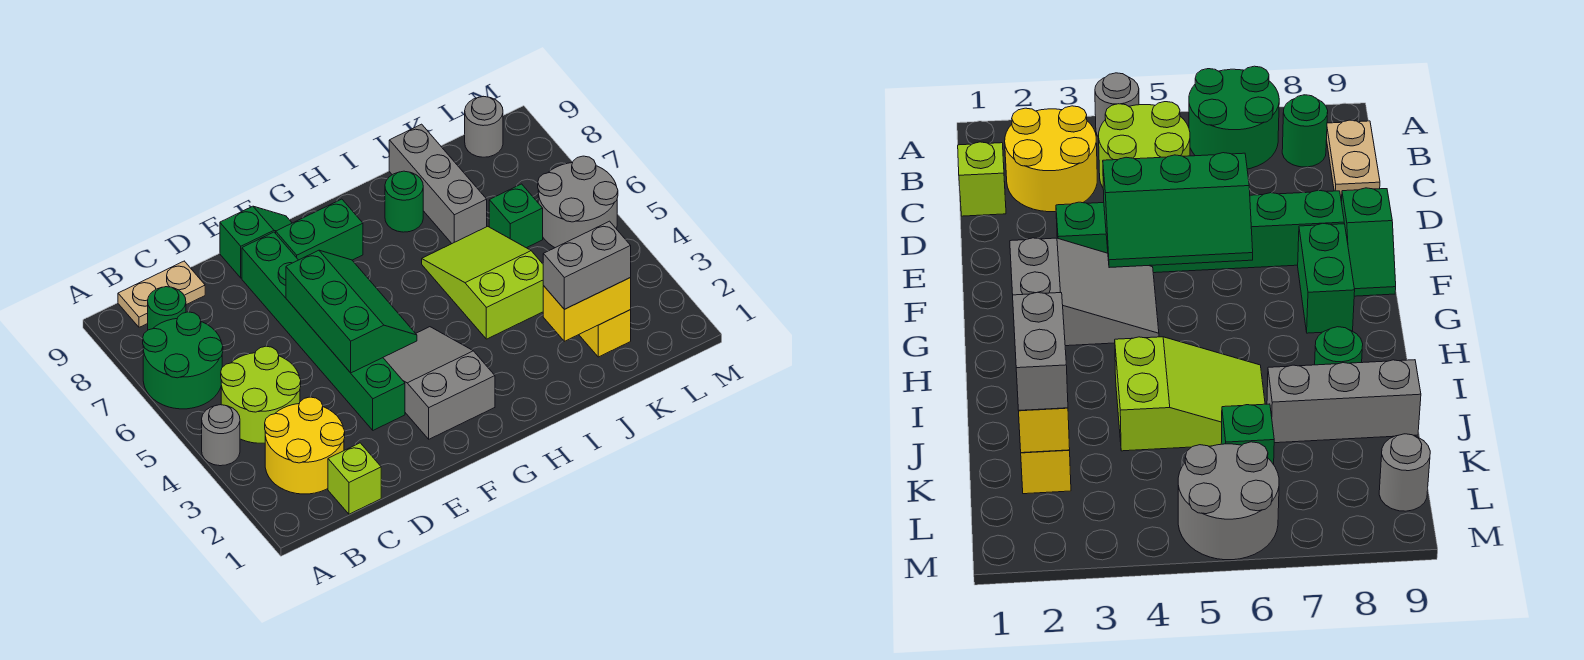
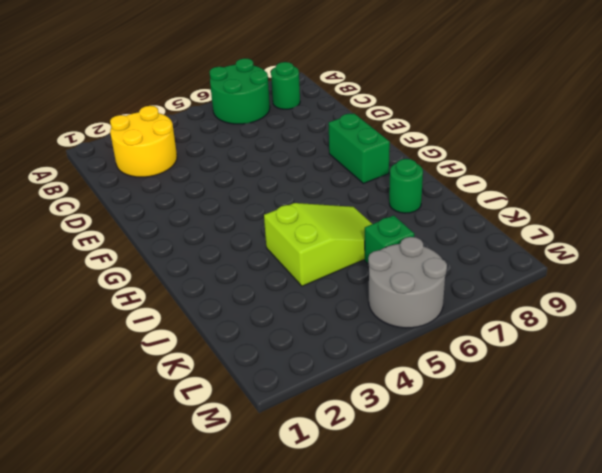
none -> grey round brick A4 level 1
none -> lime round brick B4:C5 level 1
none -> tan plate B9:C9 level 1

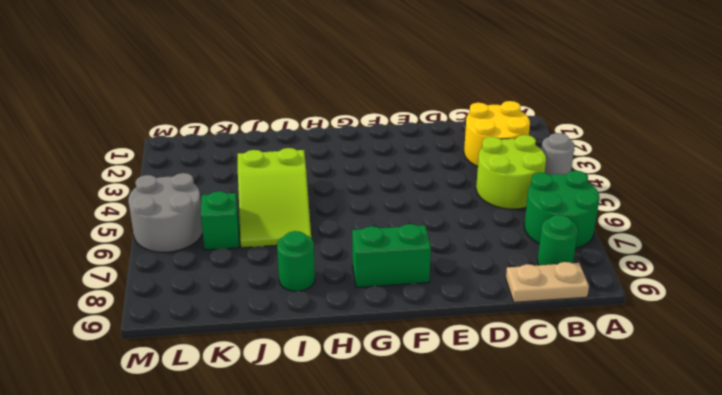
none -> lime brick C1 level 1
none -> green brick E3:E8 level 1
none -> green slope E9:F9 level 1 top E

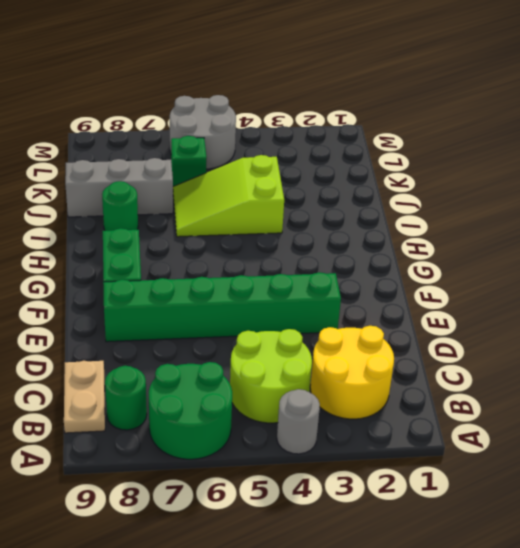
none -> lime brick C1 level 1
none -> green slope E9:F9 level 1 top E
none -> grey slope F2:G4 level 1 top 2

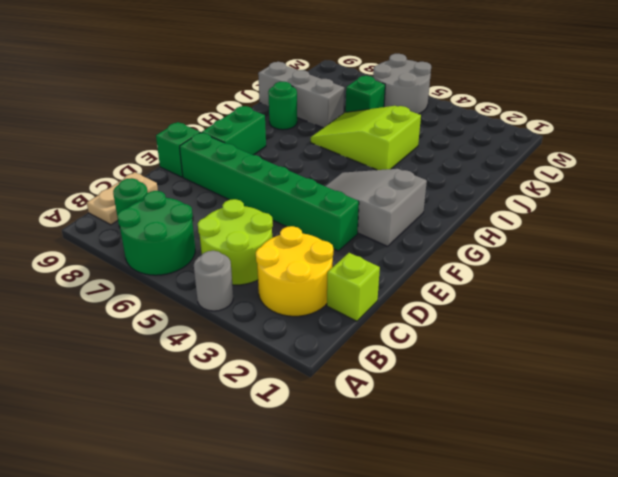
none -> yellow brick K2 level 1
none -> grey round brick L9 level 1
none -> green slope E4:F6 level 2 top E

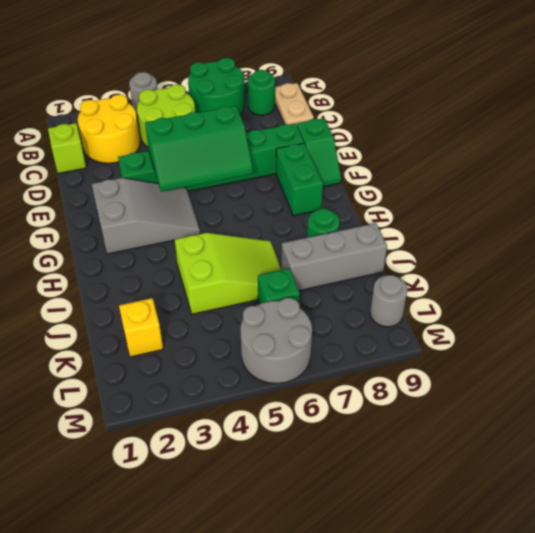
none -> yellow brick J2:K2 level 2
none -> grey brick J2:K2 level 3

